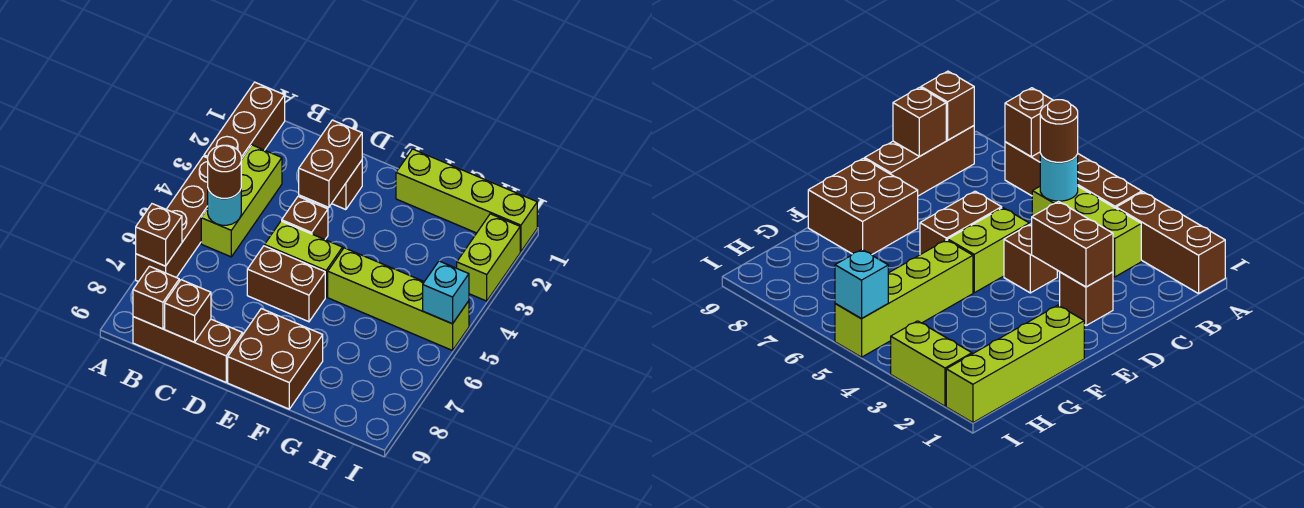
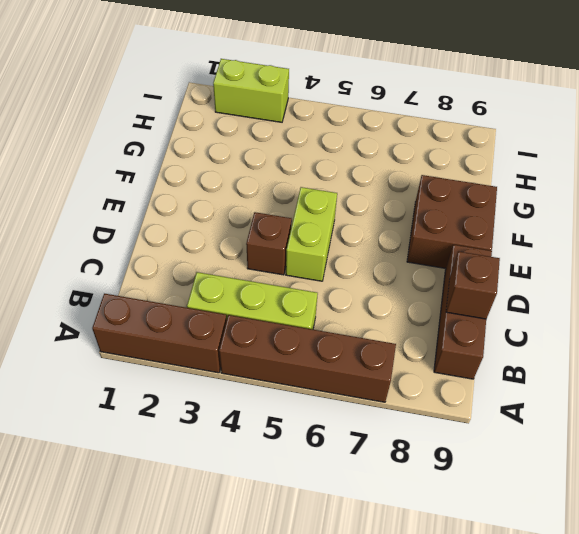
none -> brown brick D2 level 1
none -> brown brick D6:E6 level 1
none -> lime brick F1:I1 level 1

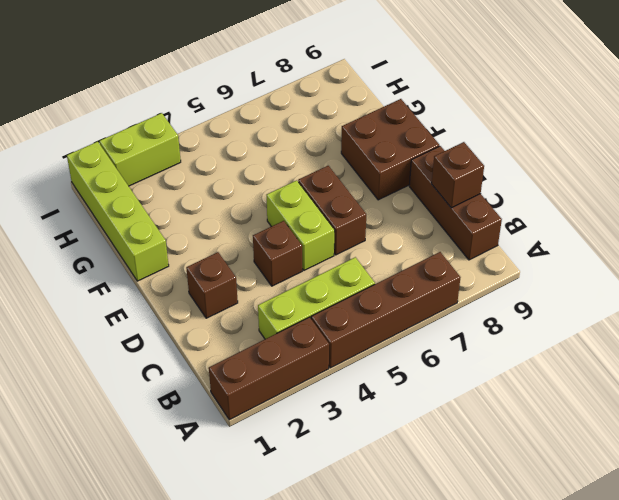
none -> lime brick F5:I5 level 1
none -> brown brick A7 level 2
none -> cyan round brick B5 level 2

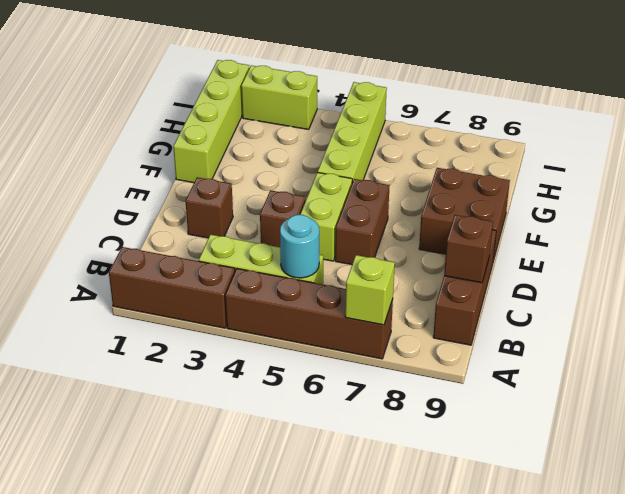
lime brick A7 level 2 -> brown brick A7 level 2
none -> brown brick B9 level 2
none -> brown brick D2:D3 level 2
none -> cyan brick I5 level 2

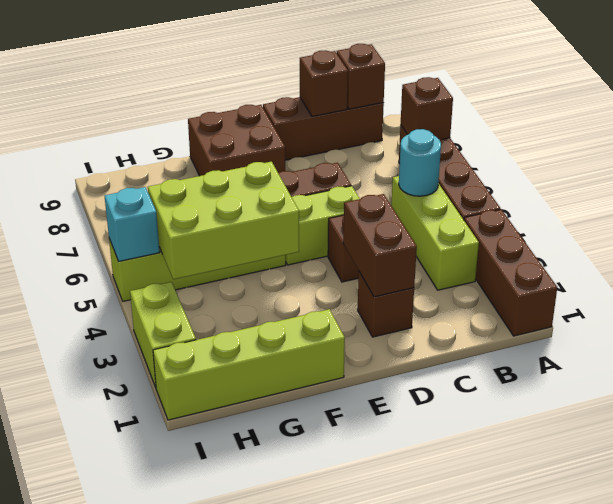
lime brick F4:H5 level 2 -> none
none -> brown round brick B5 level 3

